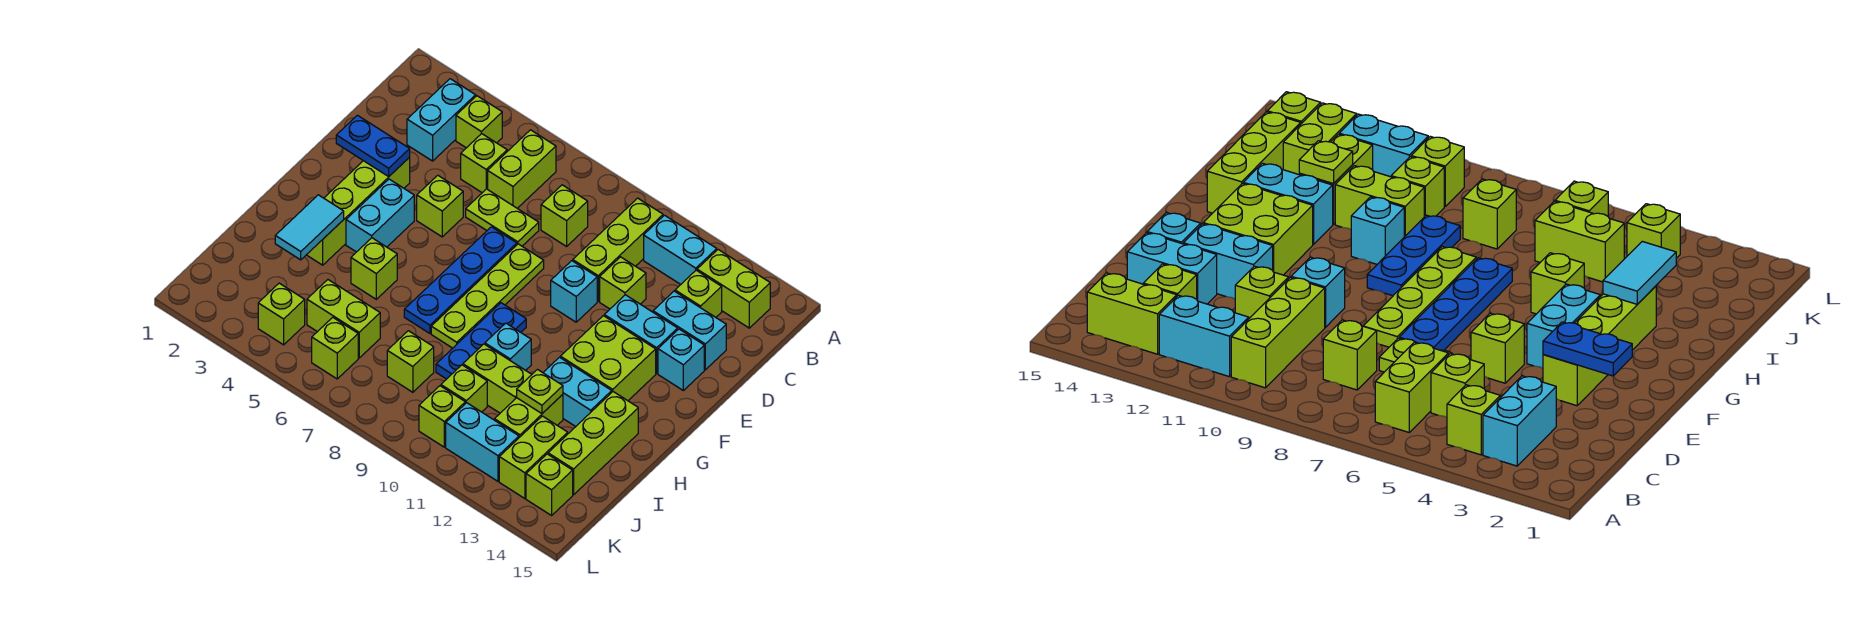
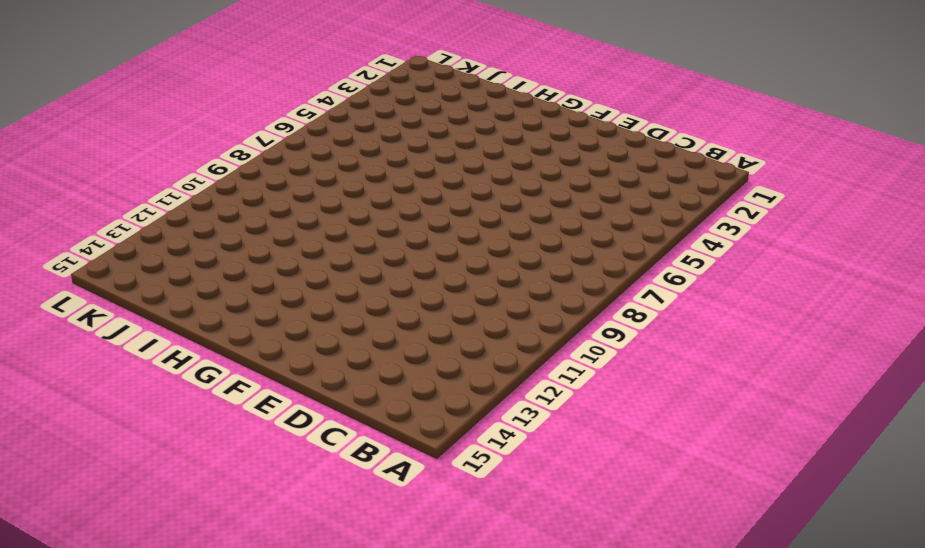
none -> cyan brick B3:C3 level 1
none -> lime brick B4 level 1
none -> lime brick B6:C6 level 1
none -> lime brick B10:D10 level 1

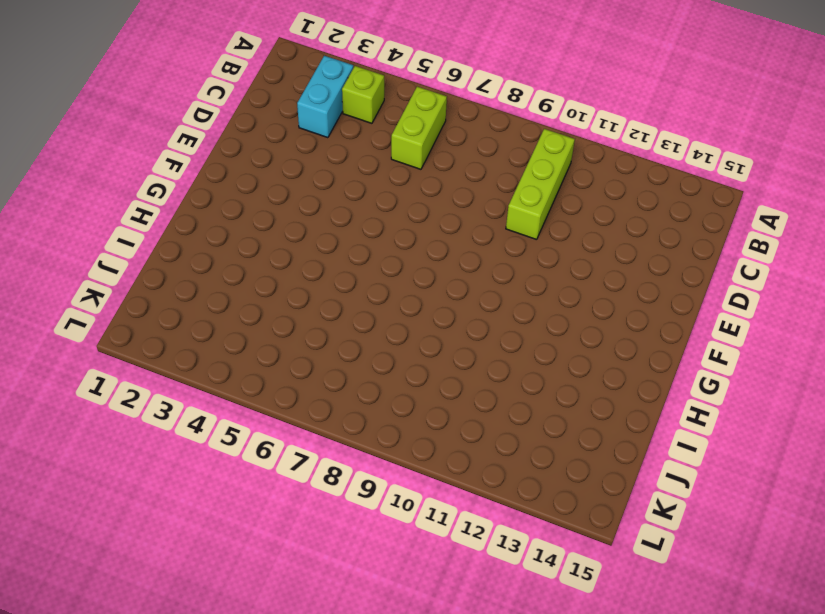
none -> cyan brick B11:B12 level 1
none -> lime brick B13:B14 level 1
none -> lime brick C5 level 1
none -> lime brick C8 level 1

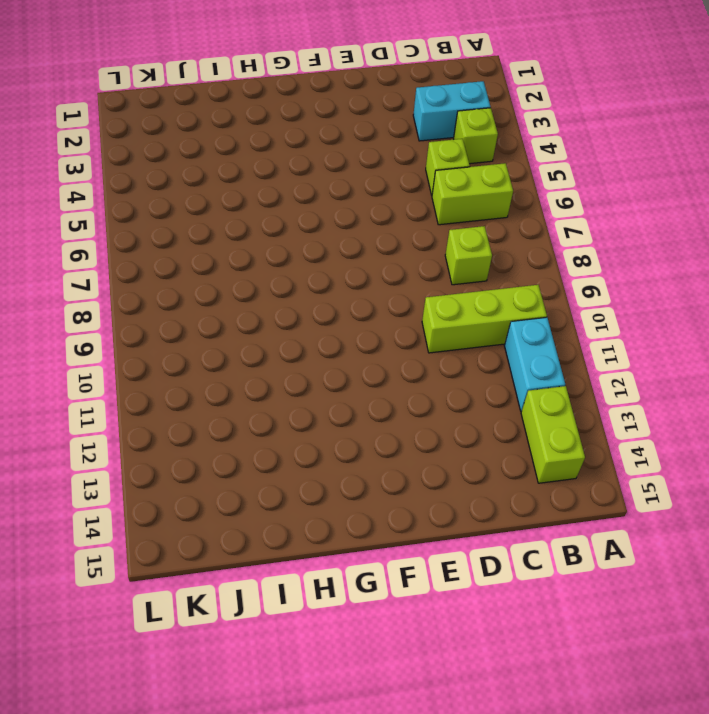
none -> lime brick C13 level 1
none -> lime plate D6:D7 level 1
none -> lime brick D11 level 1
none -> cyan brick D13:D14 level 1

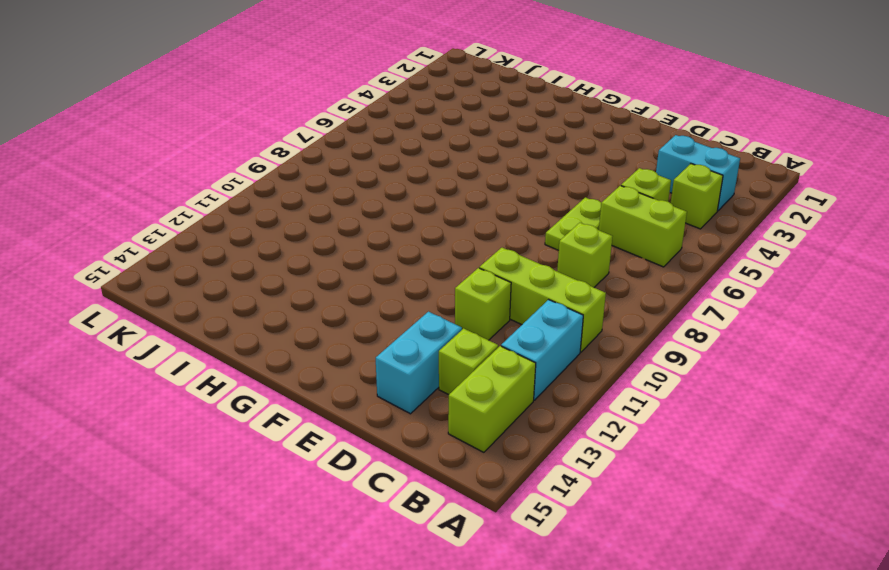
none -> lime brick E3:H3 level 1
none -> lime brick E5 level 1
none -> blue plate E7:H7 level 1
none -> lime plate E8:H8 level 1

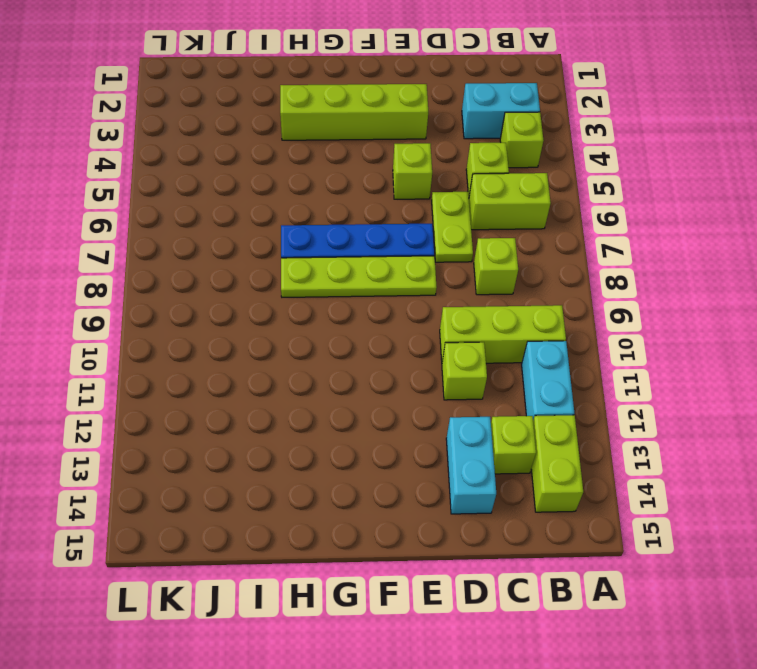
none -> cyan brick E10 level 1
none -> cyan brick E12:E13 level 1
none -> cyan brick E14 level 1
none -> cyan brick F4:G4 level 1

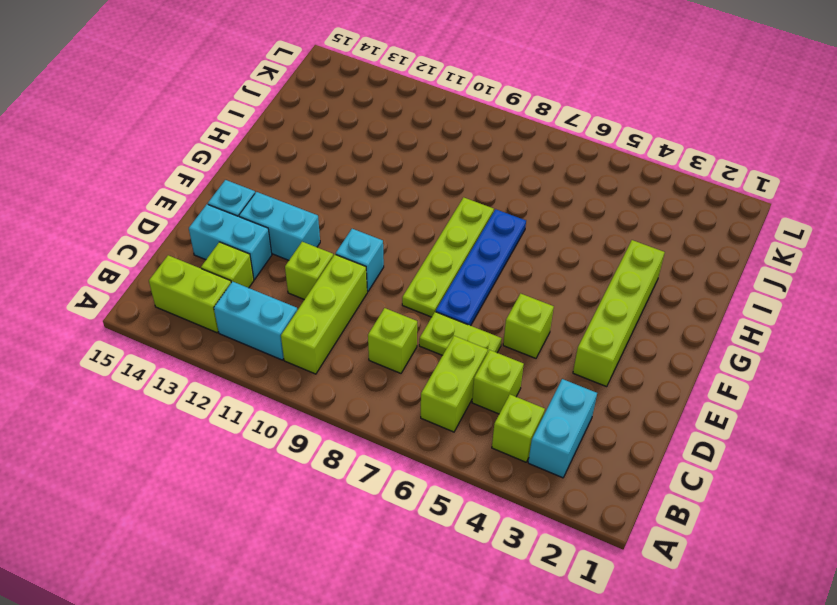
none -> cyan brick F4:G4 level 1
none -> lime brick F12:G13 level 1
none -> blue plate G9:I9 level 1
none -> lime brick H5 level 1

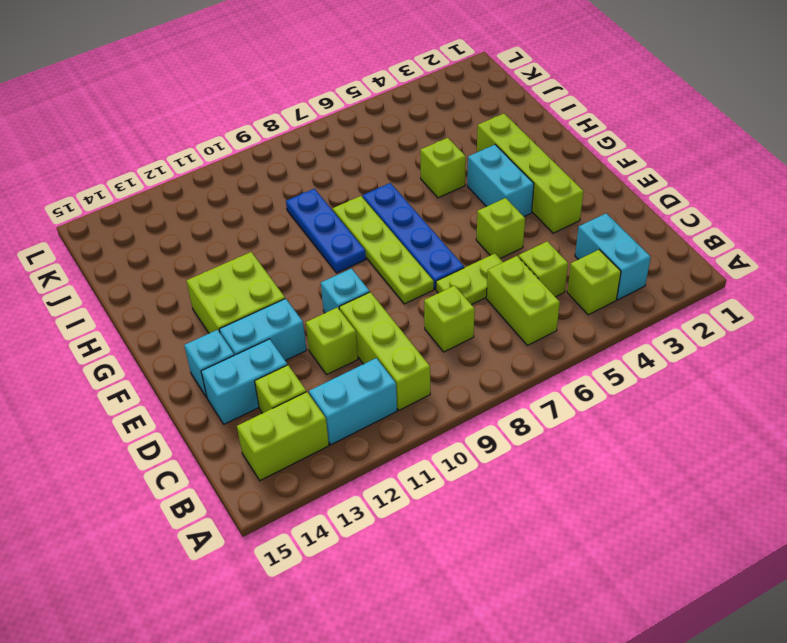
none -> cyan brick H10 level 1
none -> cyan brick H12:H13 level 1
none -> lime brick H14:J14 level 1
none -> lime brick I10:I11 level 1

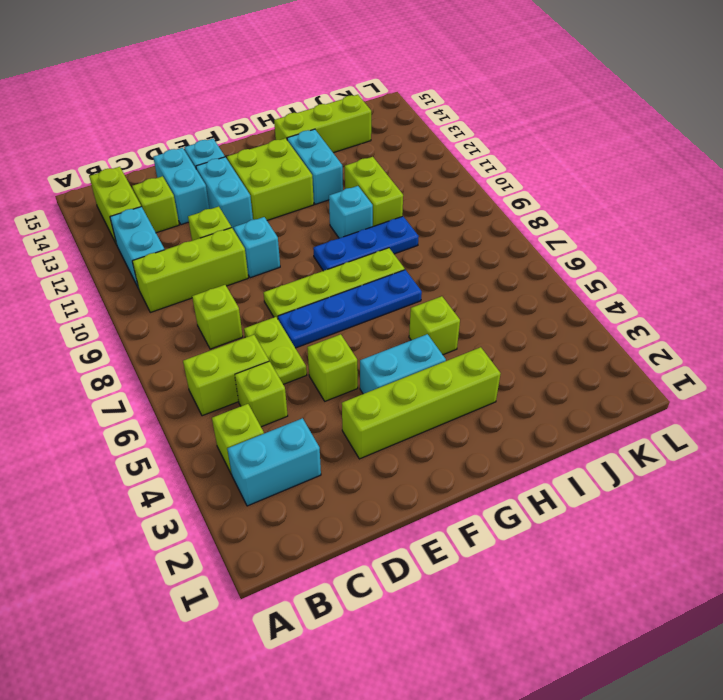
none -> lime brick I12:J12 level 1
none -> lime brick J5:J6 level 1
none -> lime brick J8 level 1
none -> lime brick J10 level 1

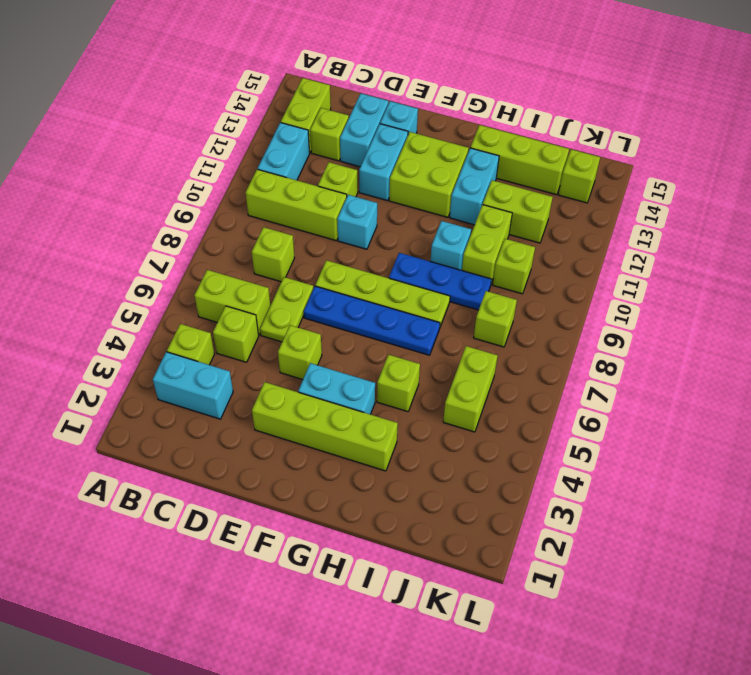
none -> lime brick J13:K13 level 1
none -> lime brick K4 level 1
none -> lime brick K6 level 1
none -> lime brick K10 level 1

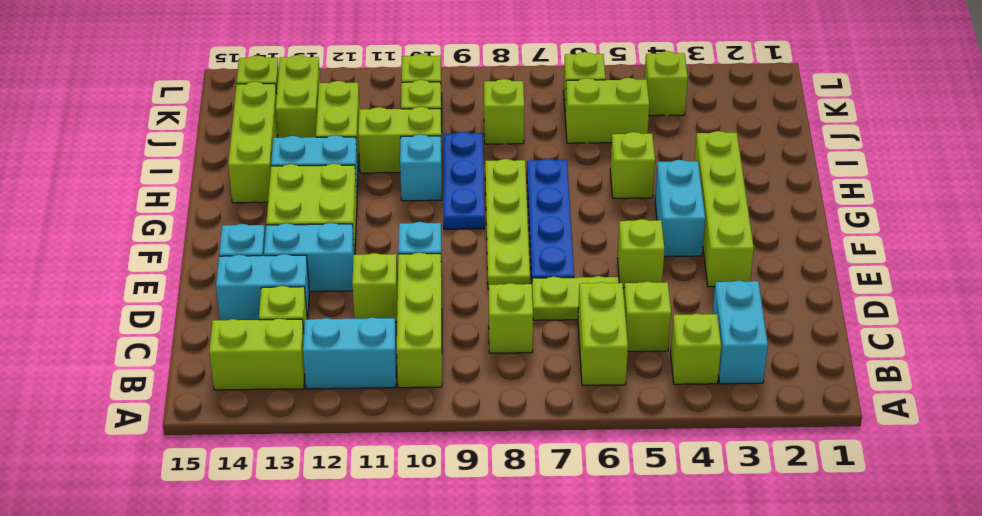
none -> cyan brick K11:K12 level 1
none -> blue plate E2:E3 level 2
none -> cyan tile H3:I3 level 2
none -> lime plate I12 level 2

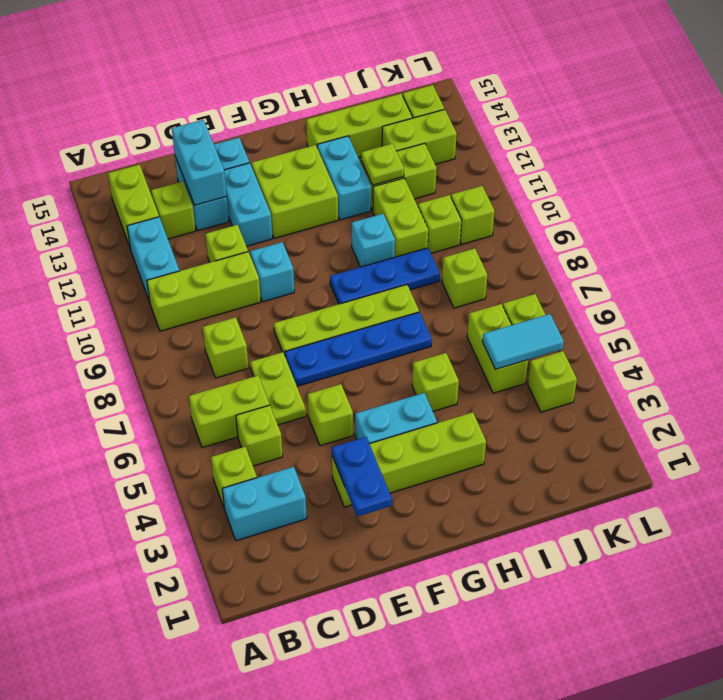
cyan brick D13:D14 level 2 -> cyan brick K11:K12 level 1
cyan tile J5:K5 level 2 -> cyan tile H3:I3 level 2

